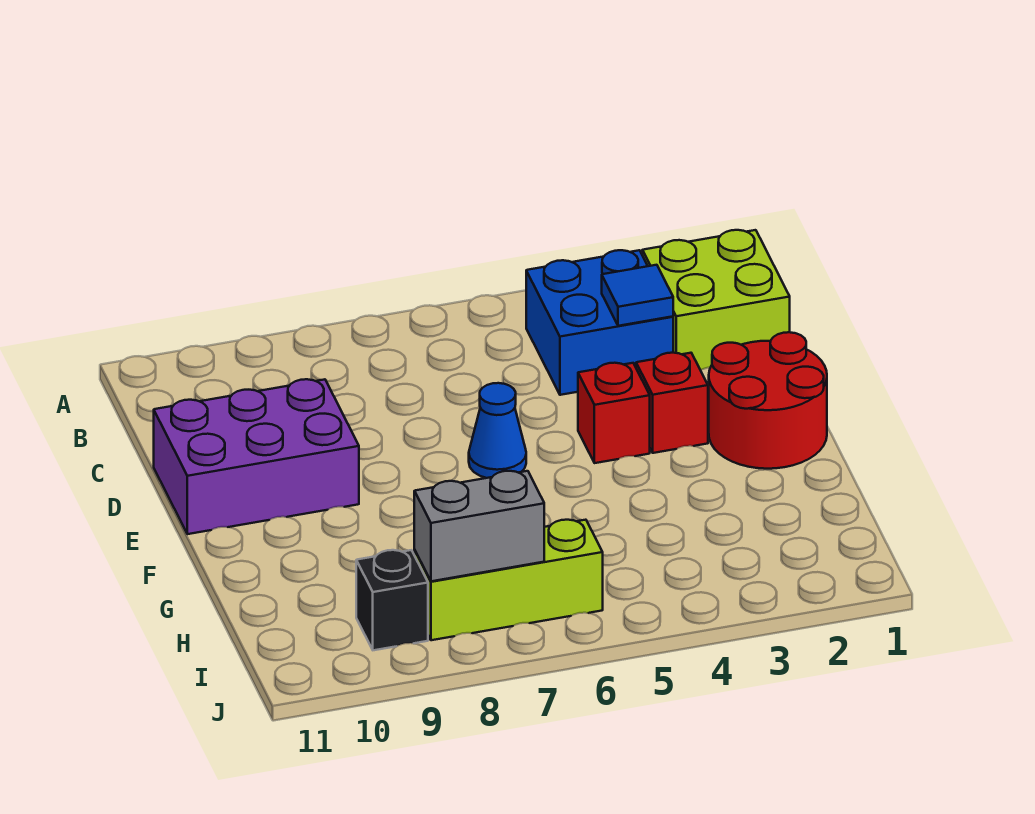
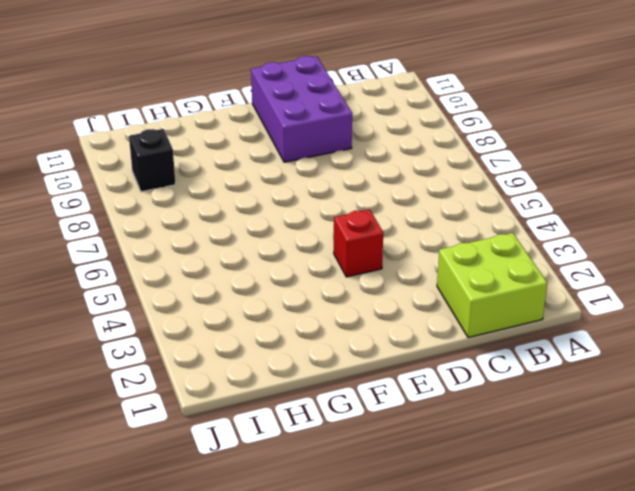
none -> blue brick B3:C4 level 1
none -> red round brick E1:F2 level 1

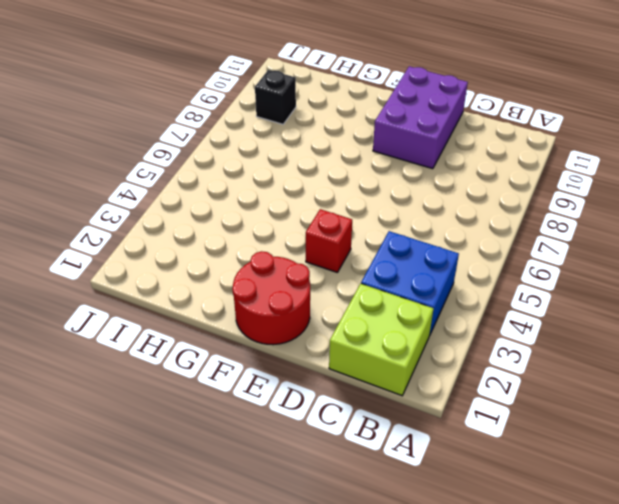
none -> red brick E3 level 1
none -> blue cone E6 level 1

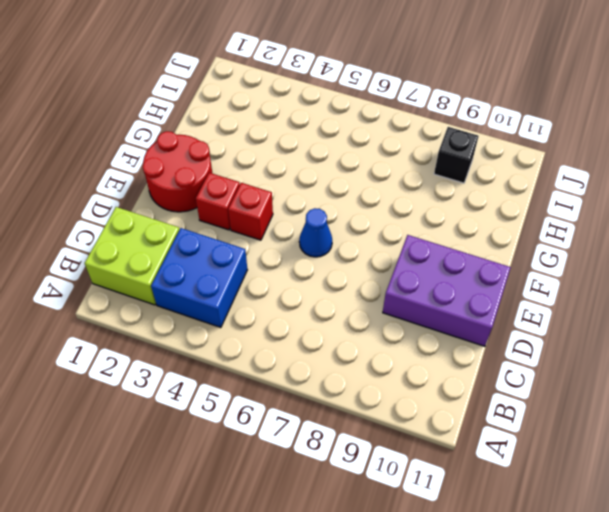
none -> lime brick I6:I8 level 1
none -> blue tile C3 level 2

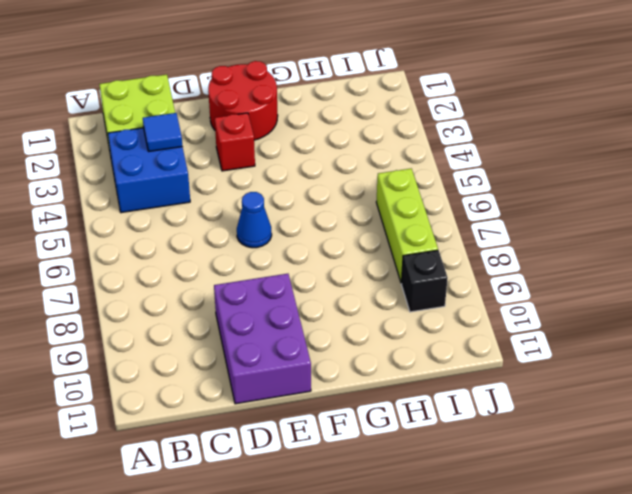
none -> red brick E4 level 1
none -> grey brick I7:I8 level 2

